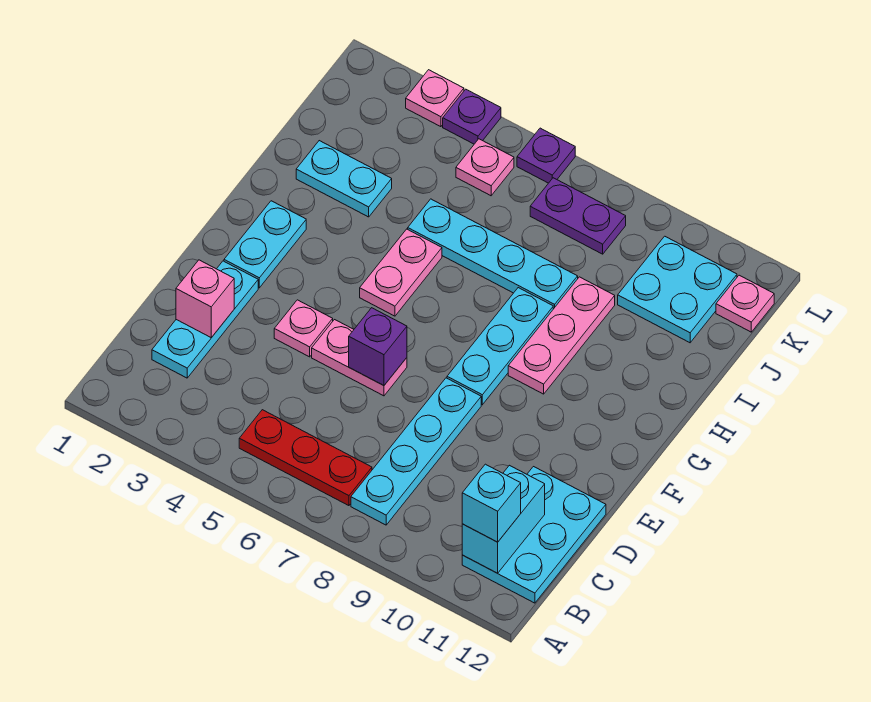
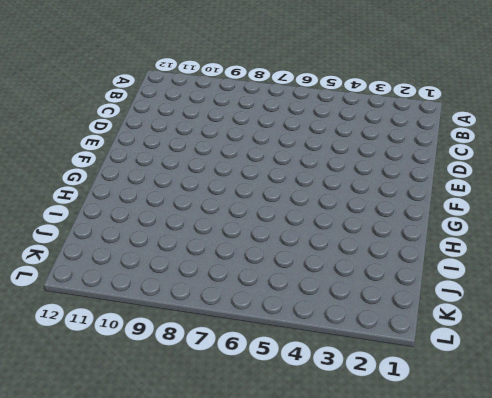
none -> red plate B5:B7 level 1
none -> cyan plate B8:E8 level 1
none -> cyan plate B11:D12 level 1

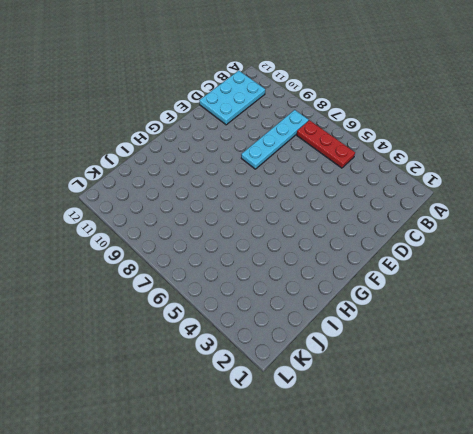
none -> cyan plate C2:E2 level 1
none -> pink plate E4 level 1
none -> pink plate E5:E6 level 1

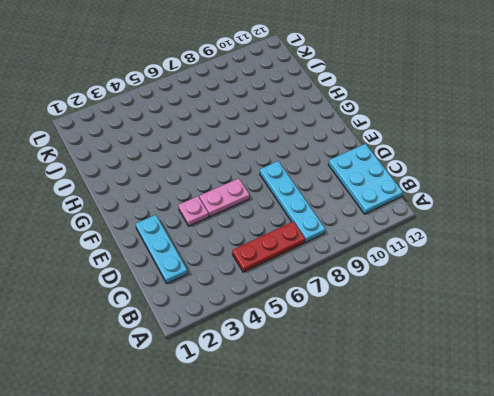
none -> cyan plate F2:G2 level 1
none -> cyan plate F8:H8 level 1
none -> pink plate G5:H5 level 1

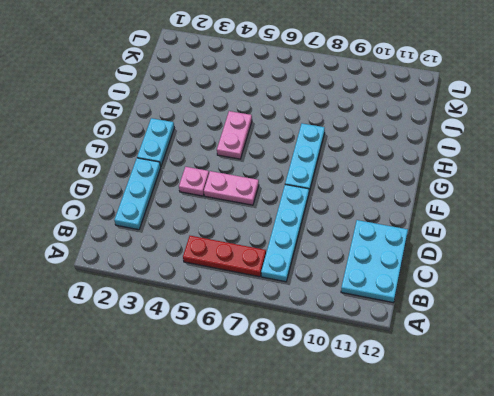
none -> pink plate G9:I9 level 1
none -> cyan plate I2:I3 level 1
none -> cyan plate I5:I8 level 1

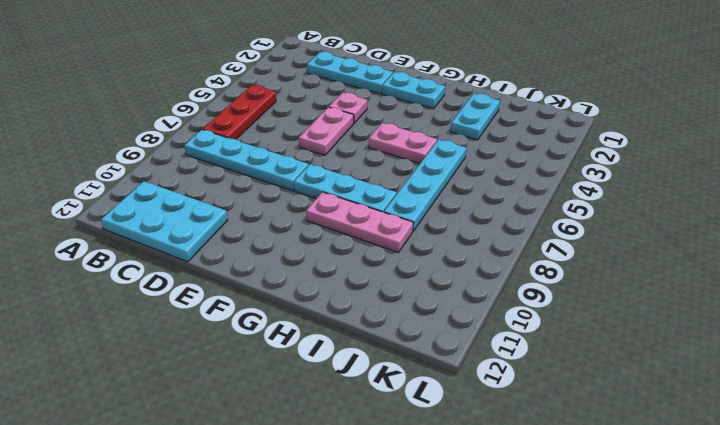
none -> cyan plate J10:K11 level 1
none -> pink plate K5 level 1
none -> purple plate K7:K8 level 1

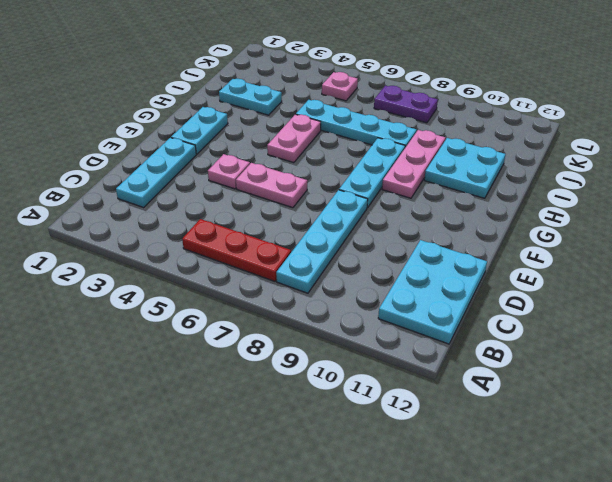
cyan plate H10:I11 level 1 -> cyan plate J10:K11 level 1
none -> pink plate K12 level 1
none -> pink plate L3 level 1
none -> purple plate L4 level 1

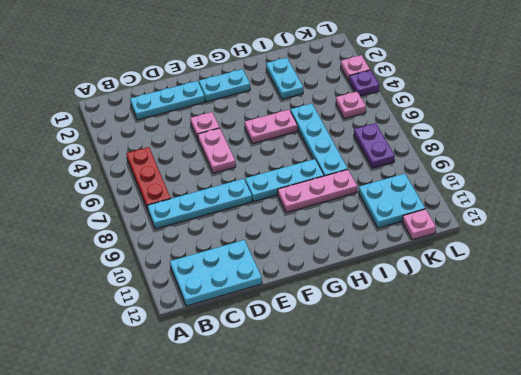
none -> purple plate L6 level 1
none -> cyan brick B11:C11 level 2
none -> pink brick D2 level 2

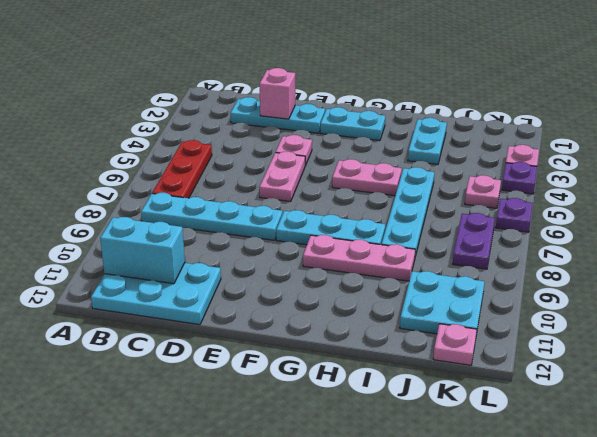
none -> purple brick E6 level 2
none -> cyan brick B11 level 3

